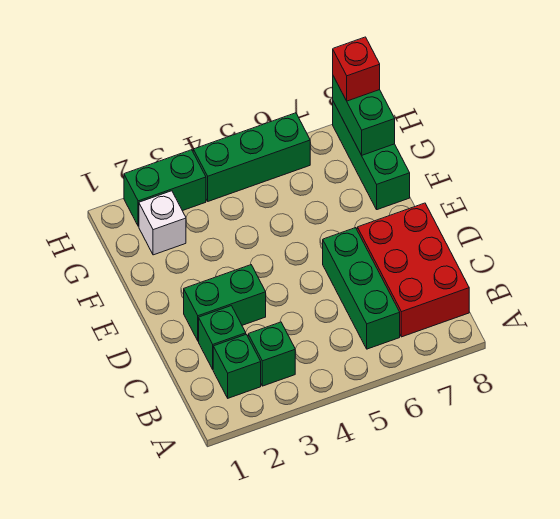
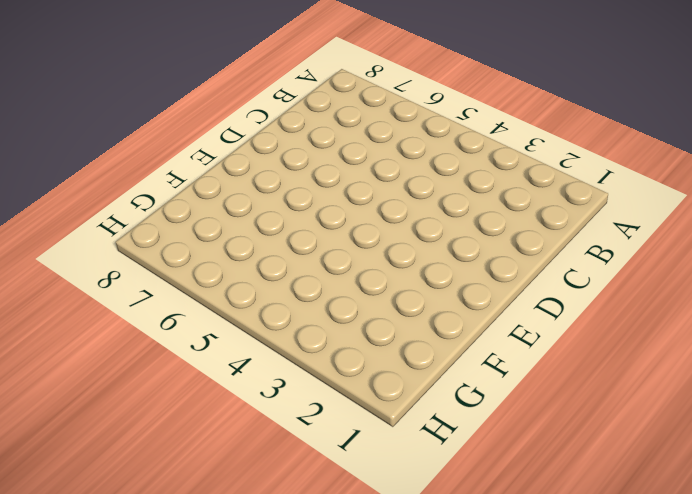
none -> green brick B2 level 1
none -> green brick B3 level 1
none -> green brick B6:D6 level 1

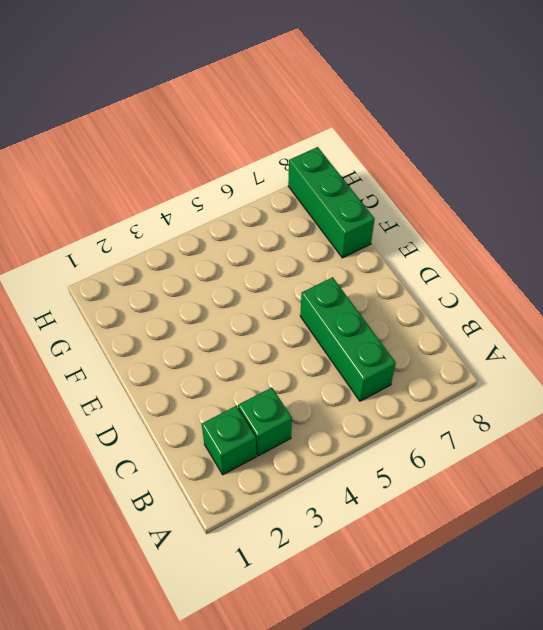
none -> red brick B7:D8 level 1
none -> green brick C2 level 1
none -> green brick D2:D3 level 1

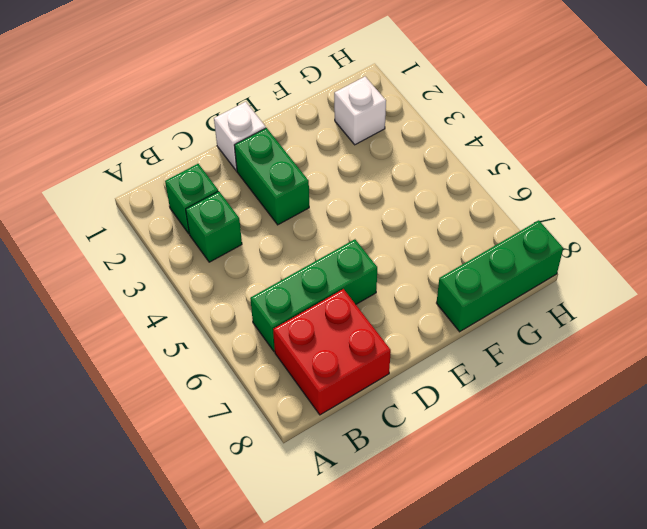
red brick B7:C8 level 1 -> red brick B7:D8 level 1
white brick D1 level 1 -> none
none -> green brick C2 level 1
none -> green brick H2:H3 level 1
none -> green brick H4:H6 level 1

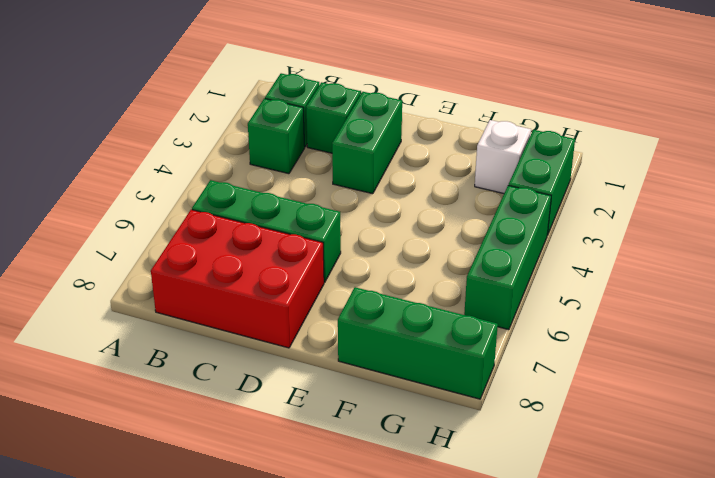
none -> green brick G8:H8 level 2
none -> red brick H8 level 3

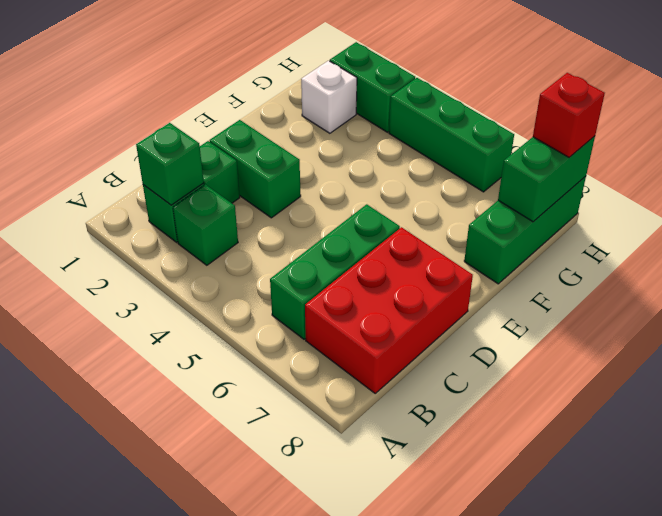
green brick B2 level 2 -> none

